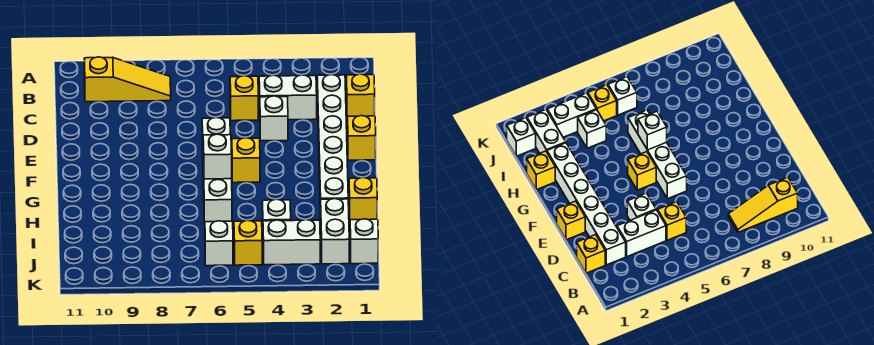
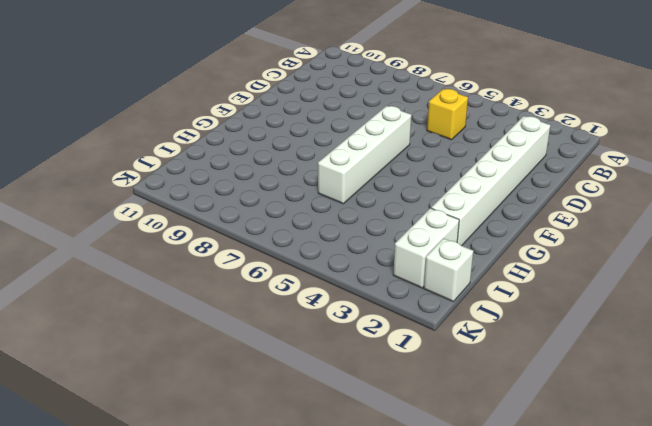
none -> yellow slope B8:B10 level 1 top 10
none -> yellow brick C1 level 1
none -> white brick C3:C4 level 1

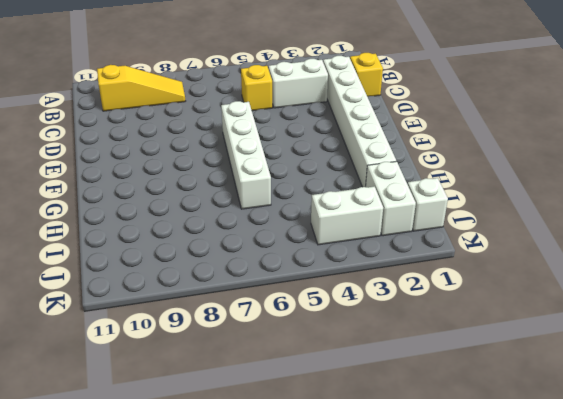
none -> white brick D4 level 1
none -> yellow brick E1 level 1
none -> yellow brick F5 level 1

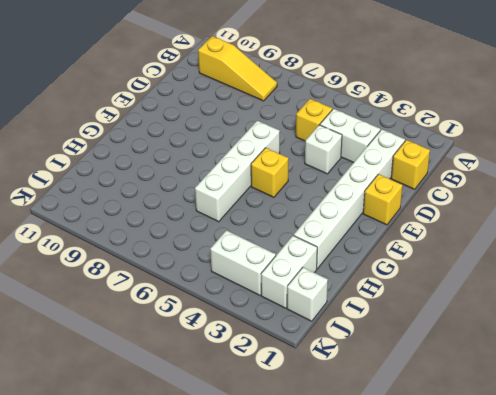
none -> yellow brick H1 level 1
none -> white brick I4 level 1
none -> yellow brick J5 level 1

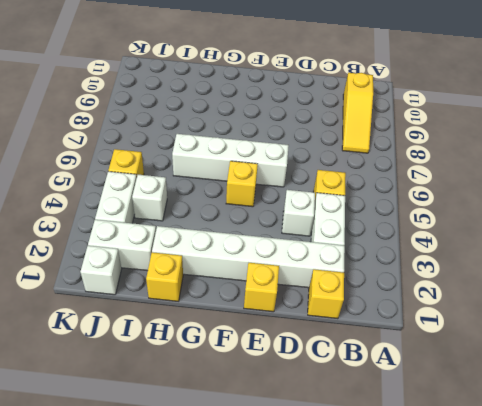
none -> white brick J6 level 1
none -> white brick G6 level 2

